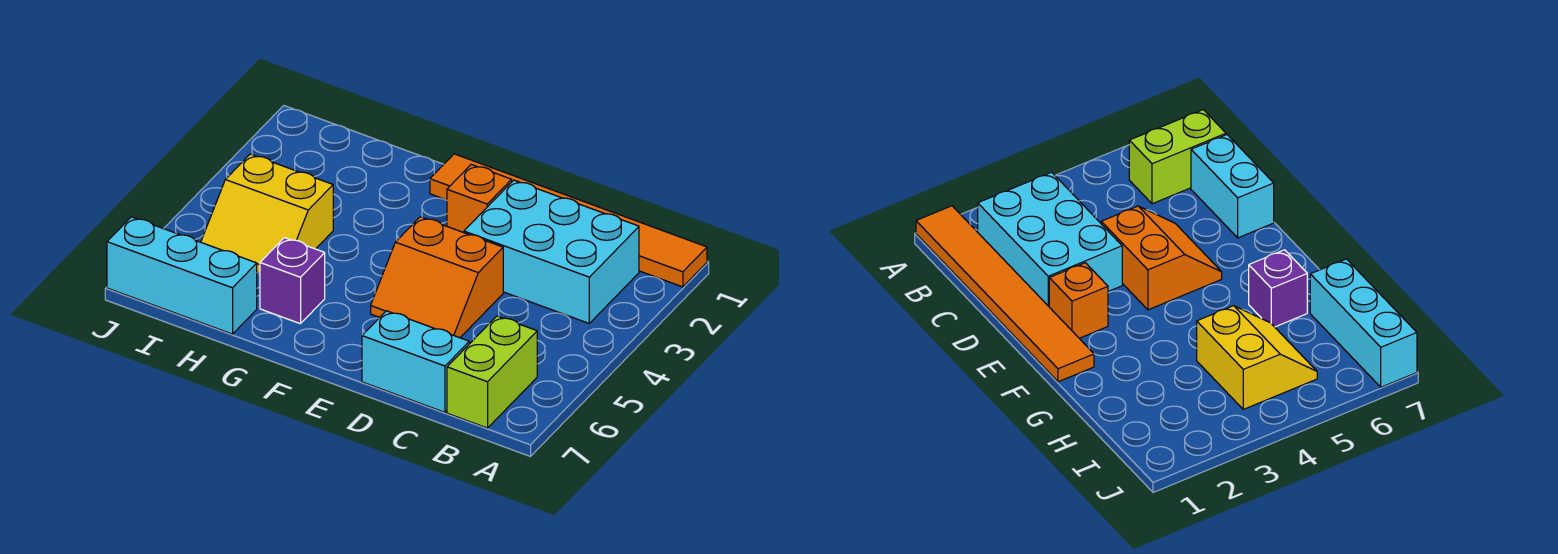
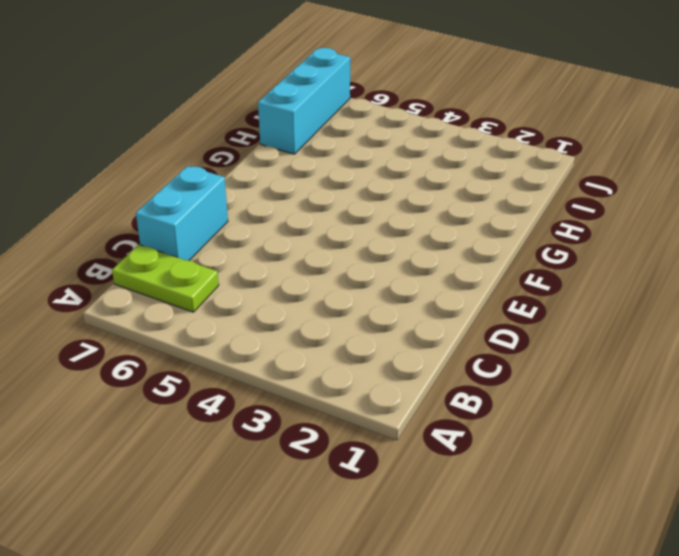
lime plate B6:B7 level 1 -> lime brick B6:B7 level 1
none -> orange tile A1:F1 level 1
none -> cyan brick B2:D3 level 1

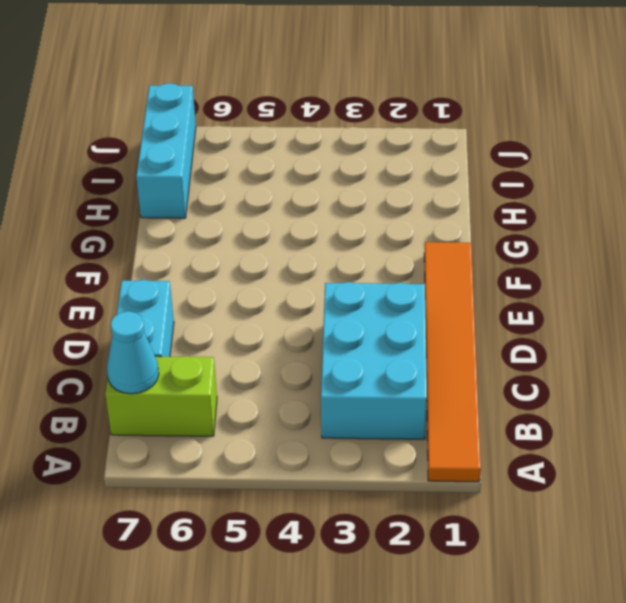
cyan cone B7 level 2 -> none
none -> orange slope D4:E5 level 1 top 4
none -> orange brick E2 level 1

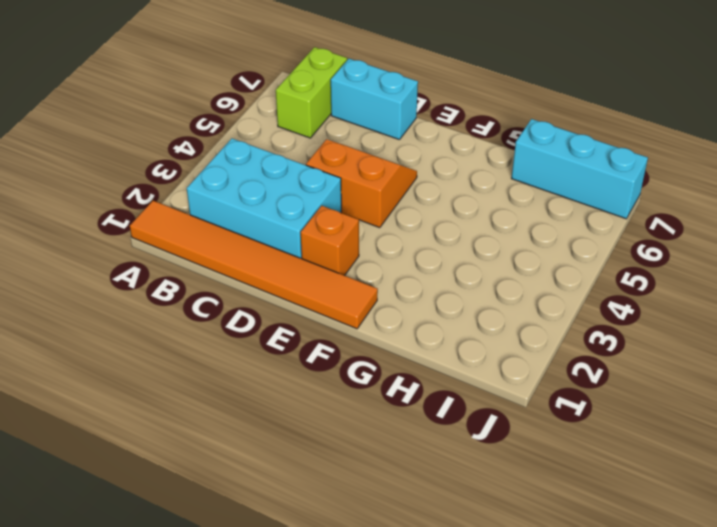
none -> purple brick G6 level 1
none -> yellow slope H4:I5 level 1 top 4

